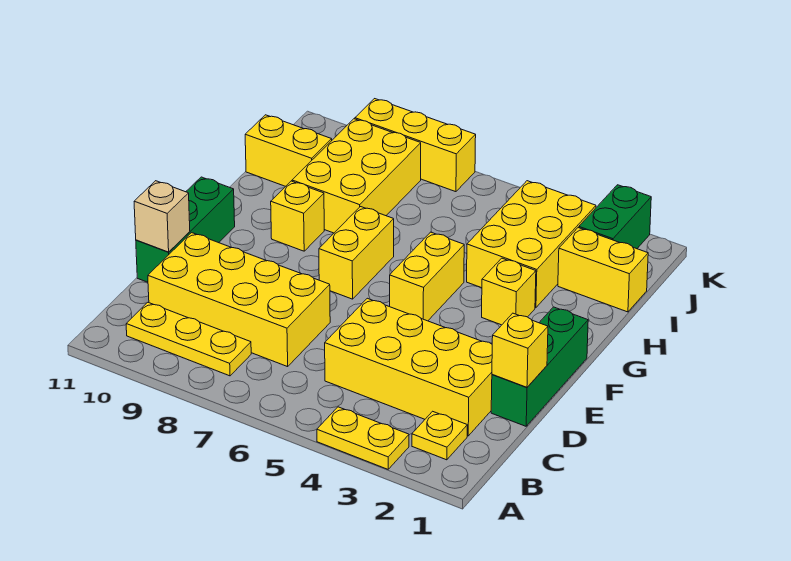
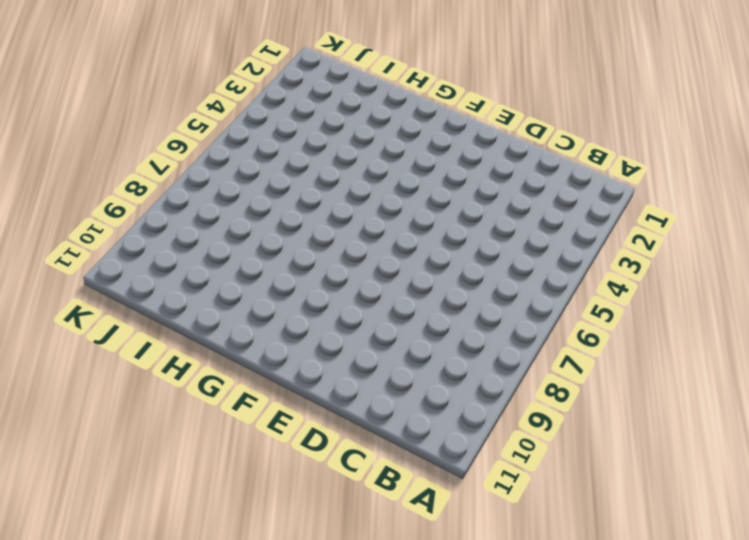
none -> yellow plate A3:A4 level 1
none -> yellow plate B2 level 1
none -> yellow plate B8:B10 level 1

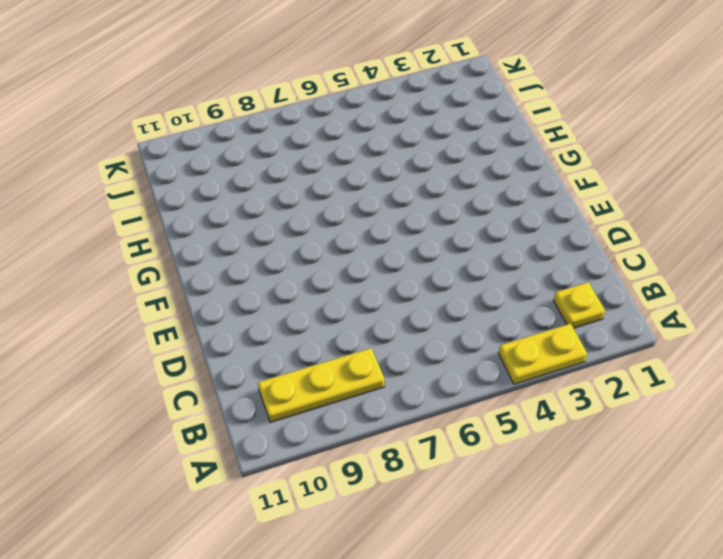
none -> yellow brick C2:D5 level 1
none -> yellow brick C7:D10 level 1
none -> green brick D1:F1 level 1

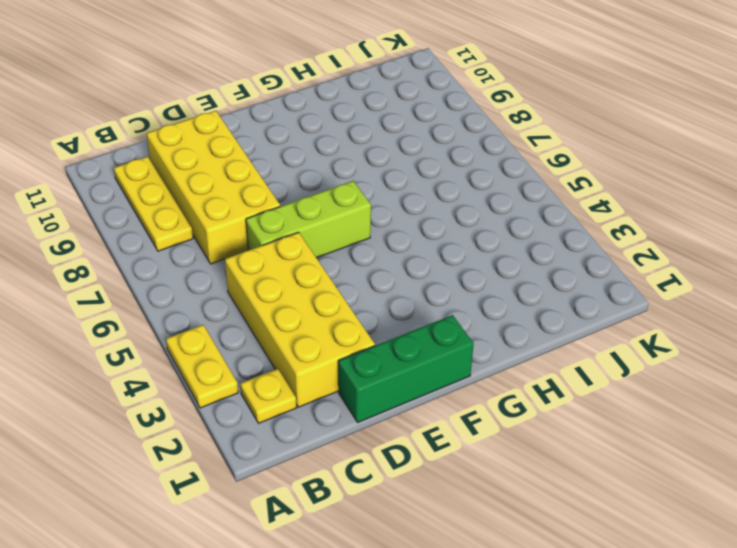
lime brick D6:F6 level 1 -> none
none -> green brick D11:F11 level 1
none -> yellow brick F5:G5 level 1
none -> yellow brick F7:G7 level 1

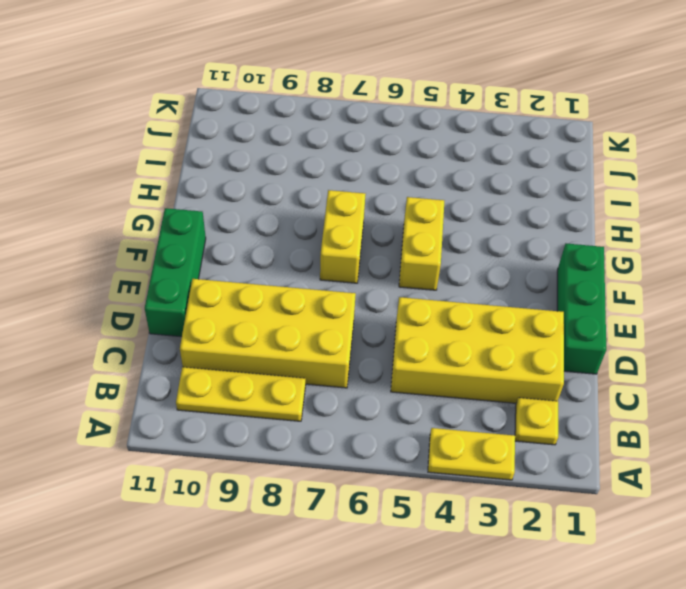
none -> yellow brick G3 level 1
none -> yellow brick G9 level 1
none -> yellow brick H3:J4 level 1

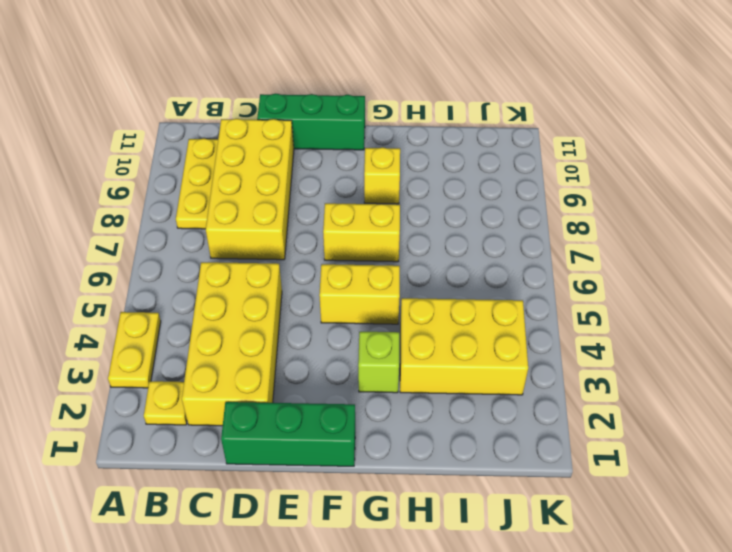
lime brick G3 level 1 -> yellow brick G3 level 1
none -> yellow brick H8:J9 level 1
none -> yellow brick I1:I2 level 1
none -> yellow brick I10:I11 level 1

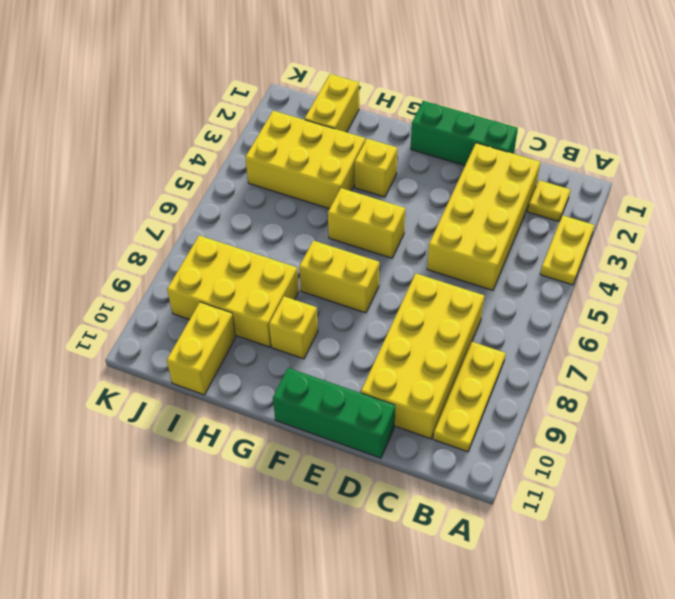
none -> green brick J2:K2 level 1
none -> yellow brick K7:K9 level 1
none -> yellow brick D1 level 2

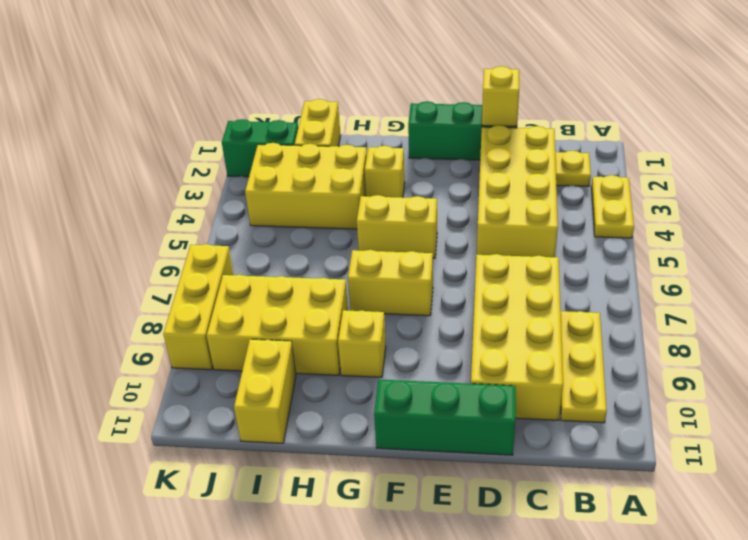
none -> tan brick D11 level 2

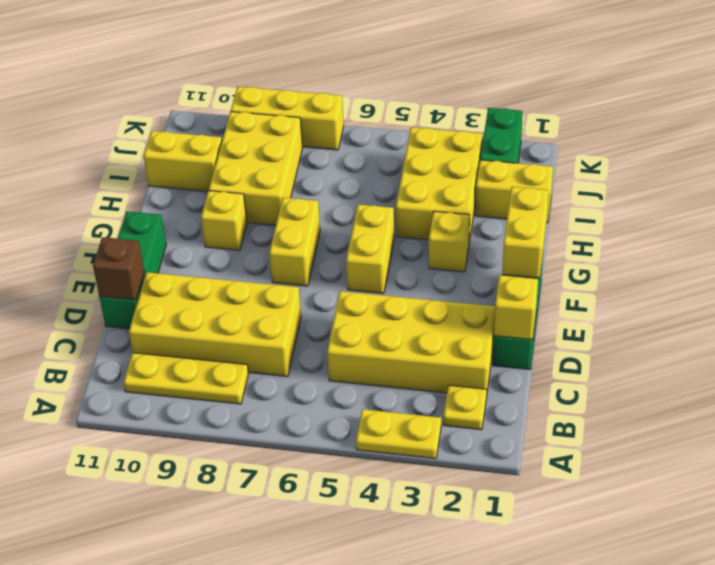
brown brick D11 level 2 -> tan brick D11 level 2
yellow brick F1:G1 level 2 -> none

